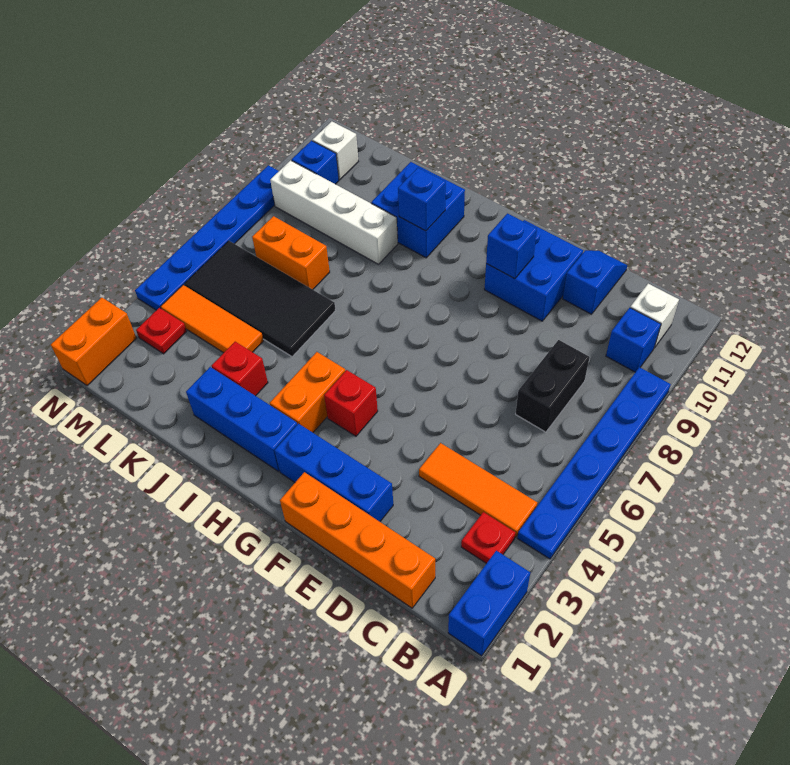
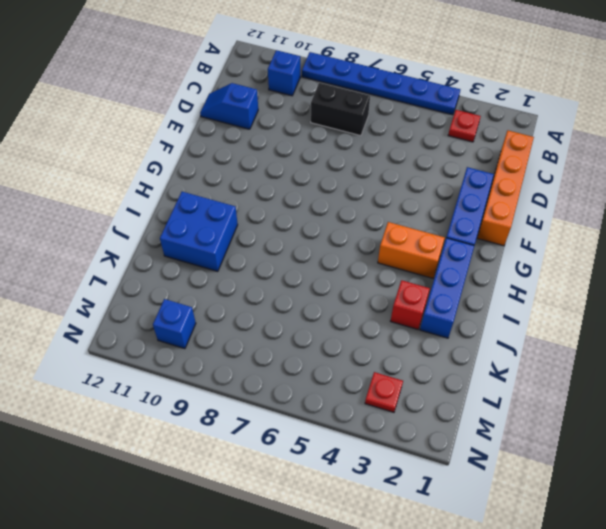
none -> blue brick A1:A2 level 1
none -> orange tile B4:D4 level 1
none -> white brick B11 level 1

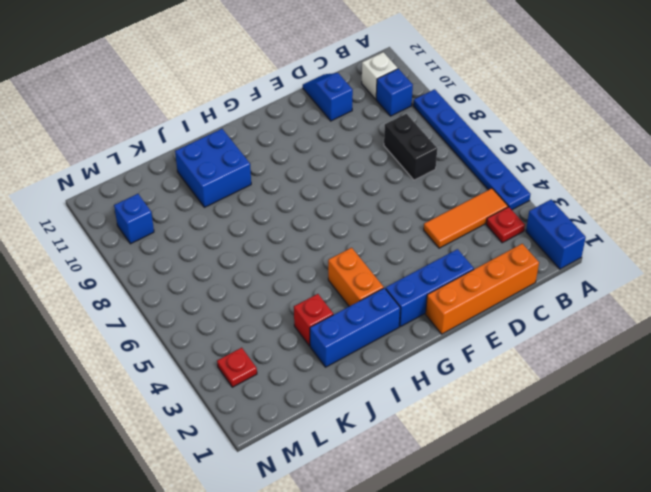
none -> blue brick E10:F11 level 1
none -> red brick G4 level 1
none -> black tile J5:M6 level 1

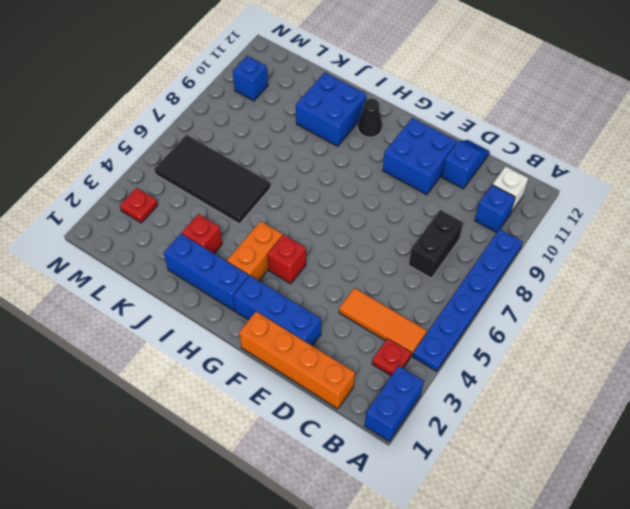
black cone H11 level 1 -> none
none -> white brick J9:M9 level 1
none -> orange tile K4:M4 level 1
none -> orange brick K7:L7 level 1

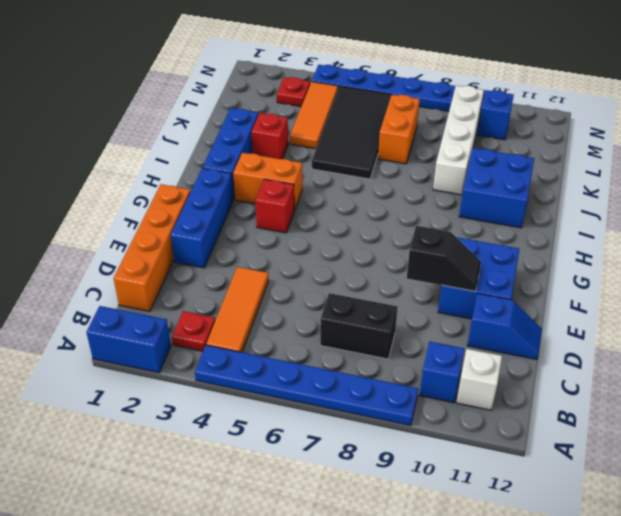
black slope E9:E10 level 2 top 9 -> none
none -> white brick M11 level 1
none -> orange brick N1:N2 level 1
none -> blue brick F10 level 2

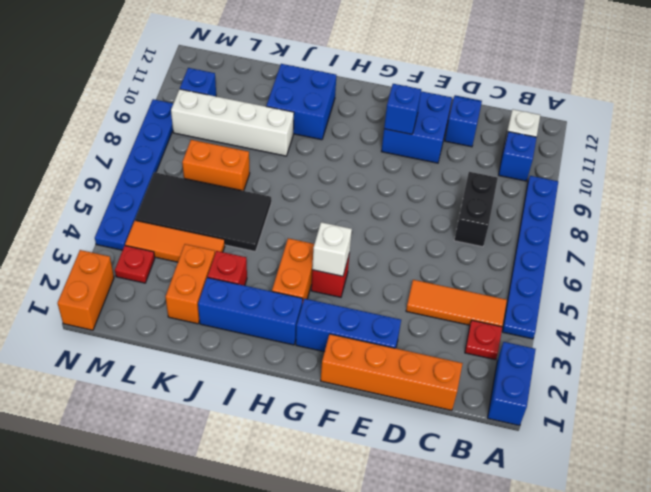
white brick G4 level 2 -> white brick M11 level 1
orange brick K2:K3 level 1 -> none
none -> blue brick I10 level 2

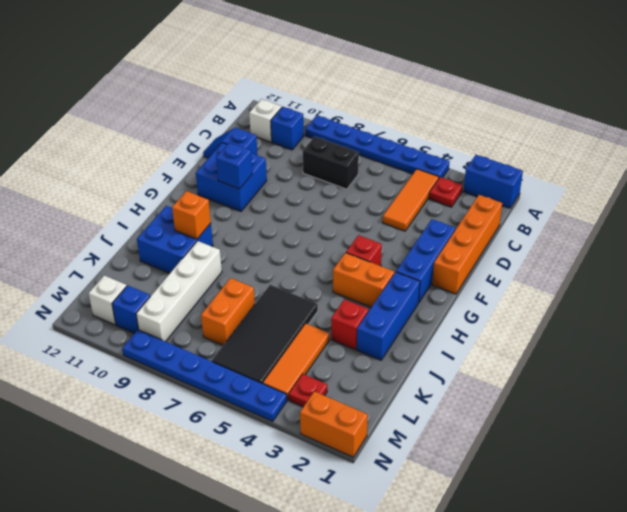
orange brick I10 level 2 -> blue brick I10 level 2

